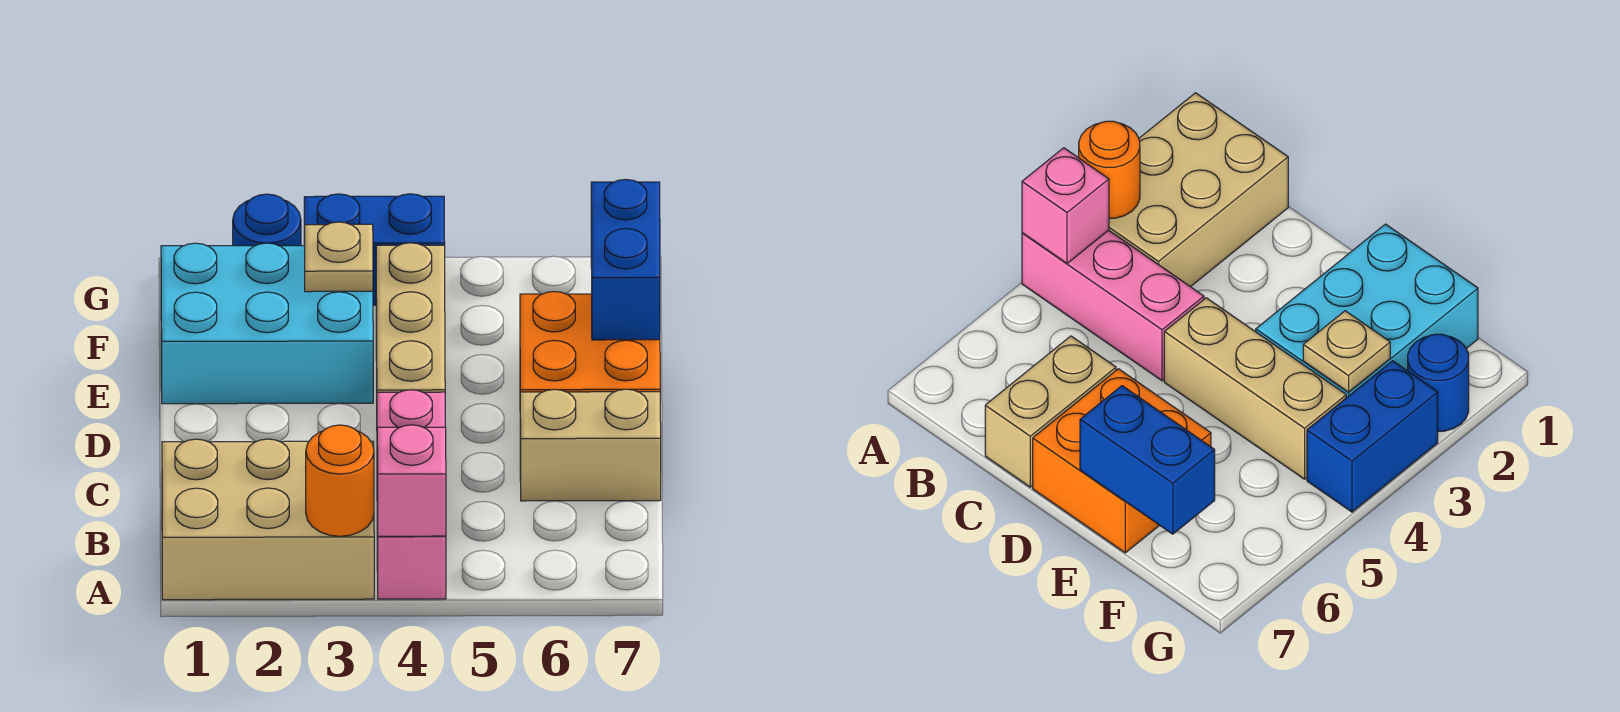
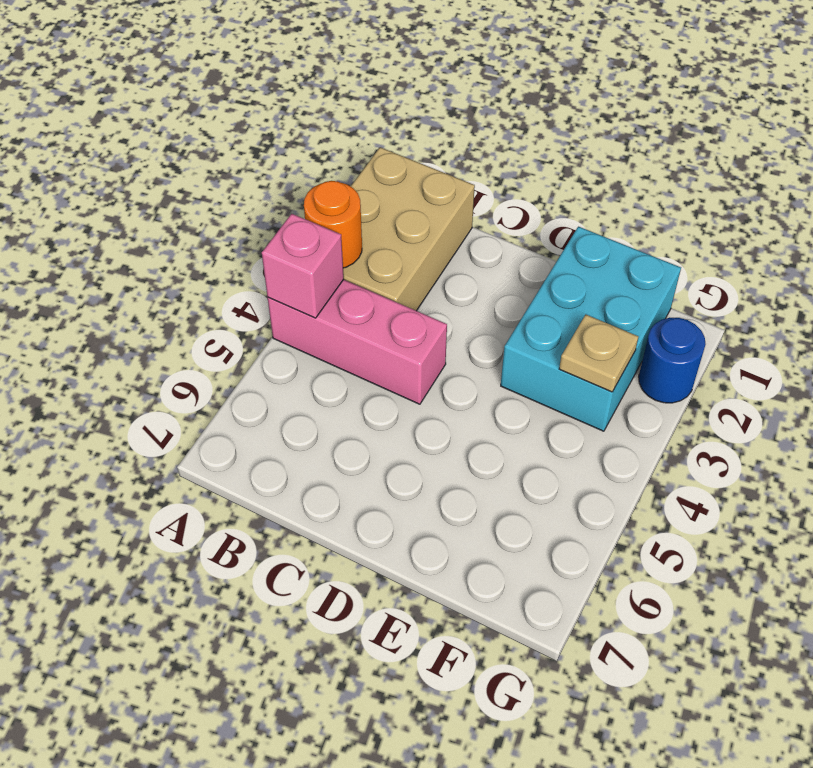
none -> tan brick C6:C7 level 1
none -> tan brick D4:F4 level 1
none -> orange brick D6:E7 level 1

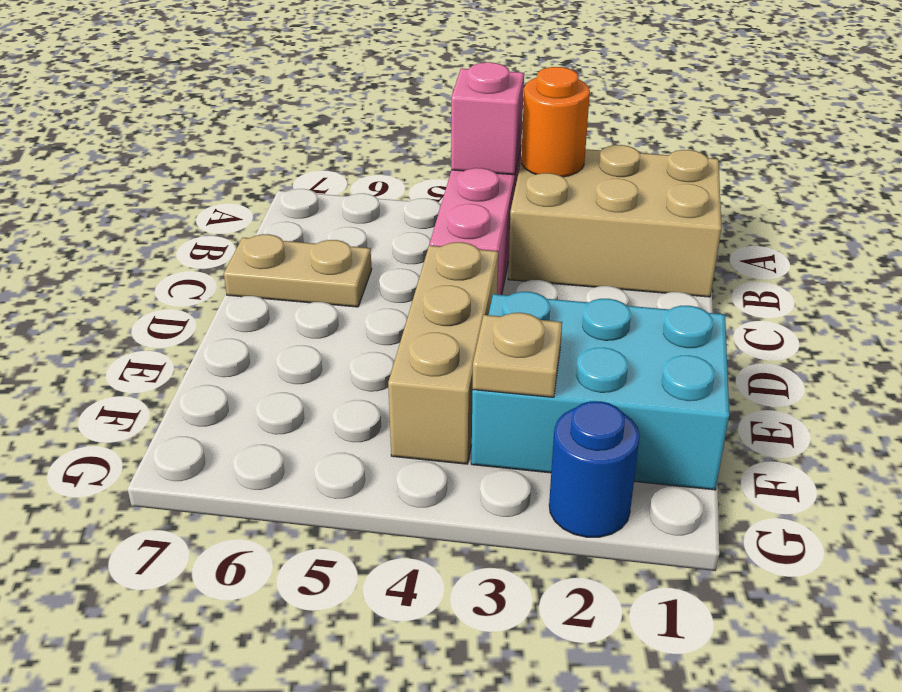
tan plate C6:C7 level 1 -> tan brick C6:C7 level 1
none -> orange brick D6:E7 level 1
none -> blue brick G3:G4 level 1
none -> blue brick E7:F7 level 2

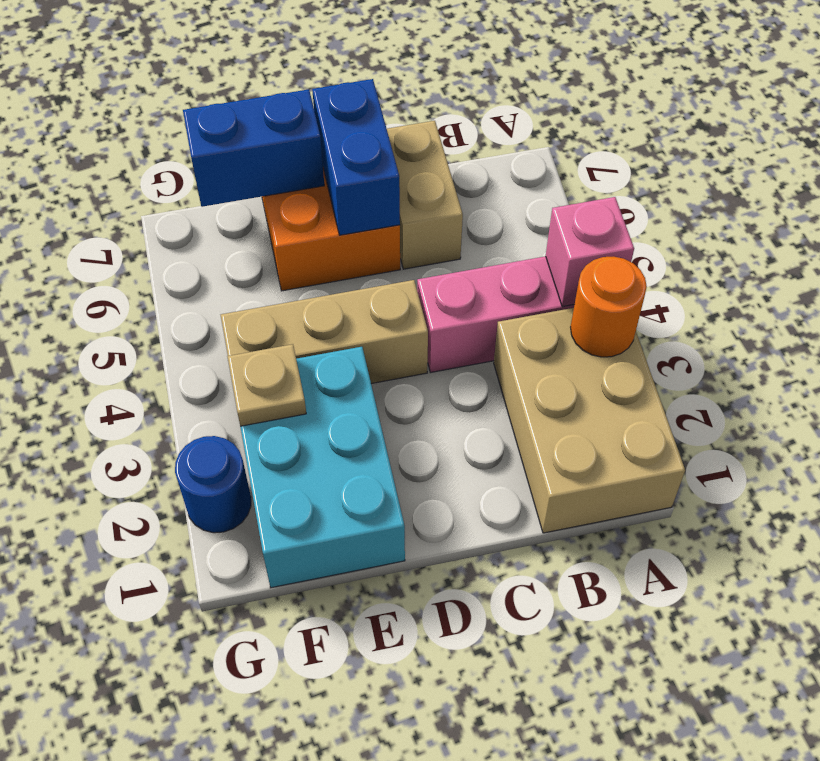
blue brick D6:D7 level 2 -> blue brick G3:G4 level 1

